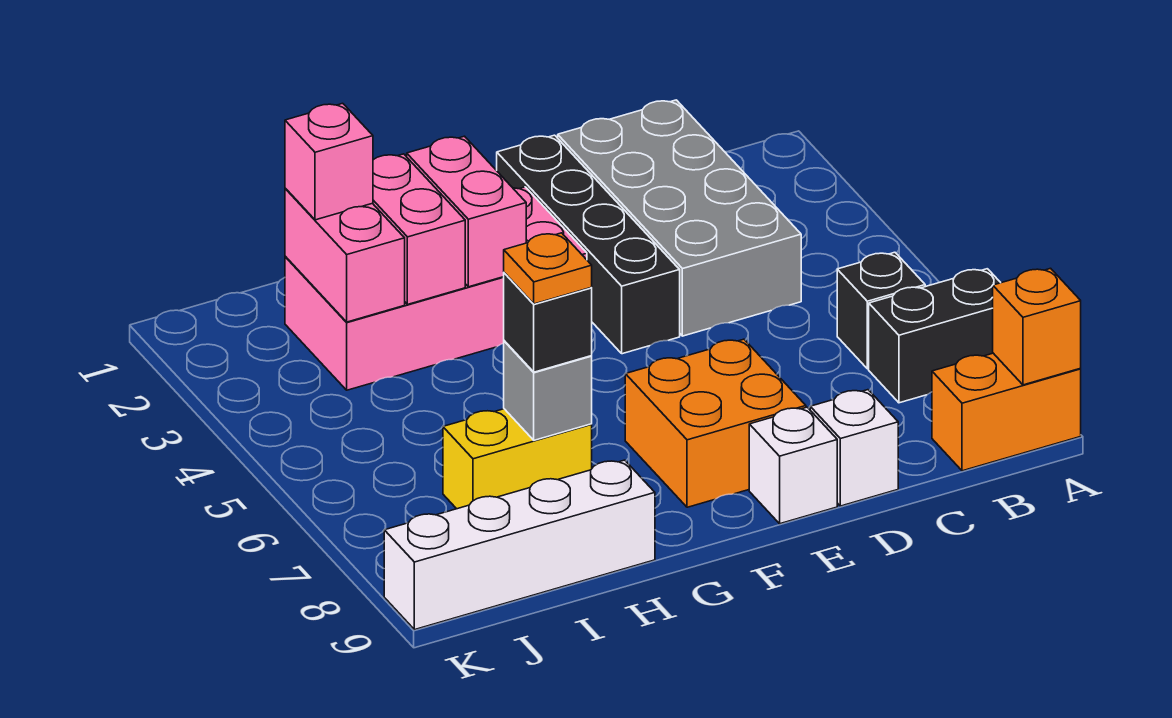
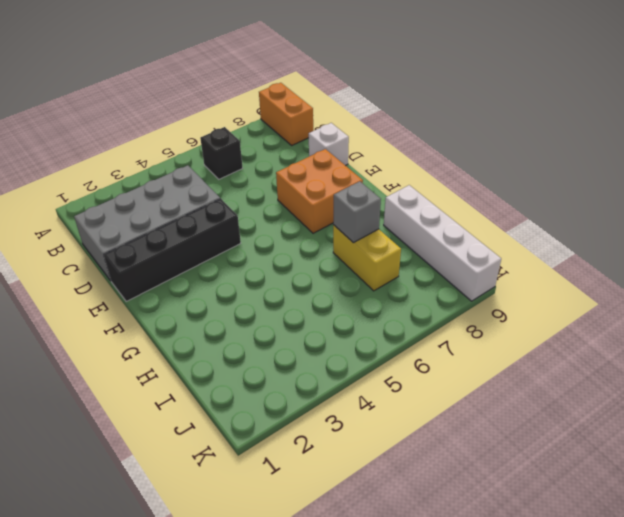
none -> black brick A7:B7 level 1
none -> white brick E9 level 1
none -> pink brick F2:I3 level 1

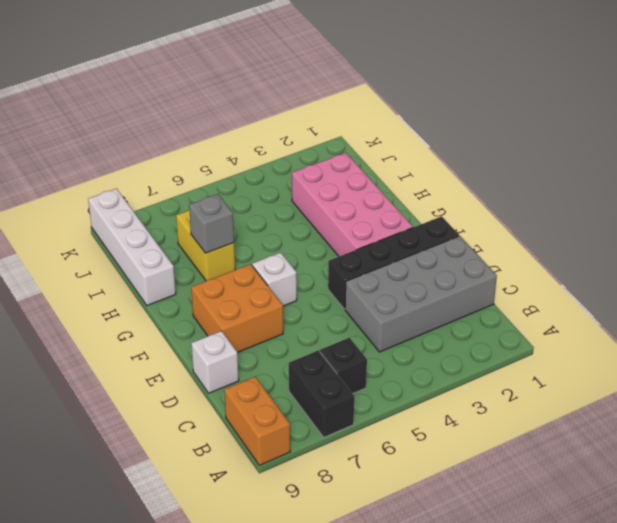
white brick F6 level 1 -> white brick E9 level 1
none -> orange brick A9 level 2
none -> pink brick G2:G3 level 2
none -> pink brick H2:H3 level 2

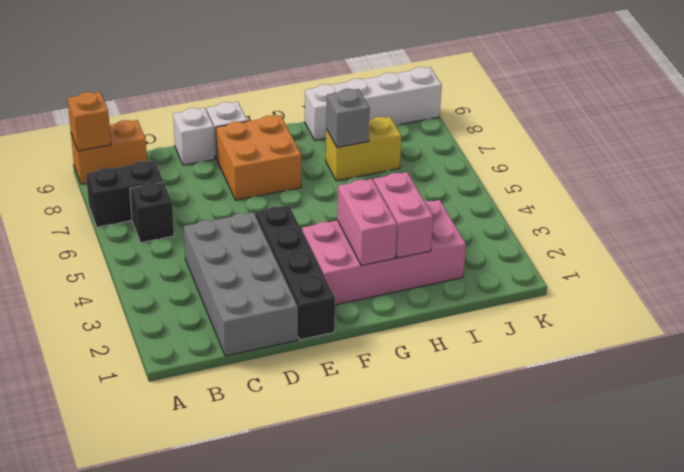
none -> pink brick I2:I3 level 2
none -> black brick H7 level 3
none -> pink brick I2 level 3

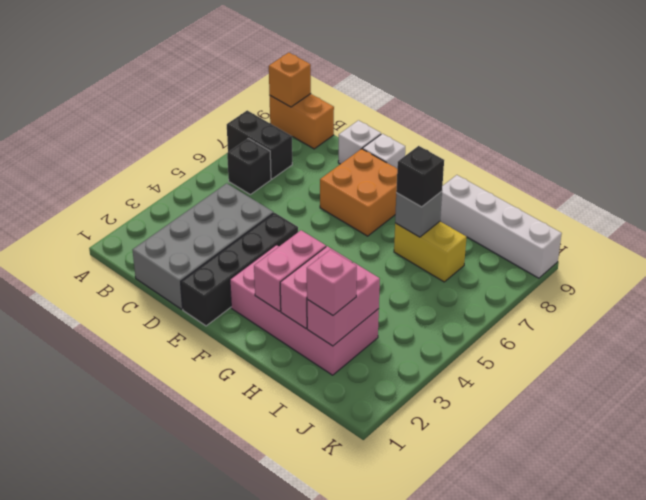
none -> orange plate H7 level 4

